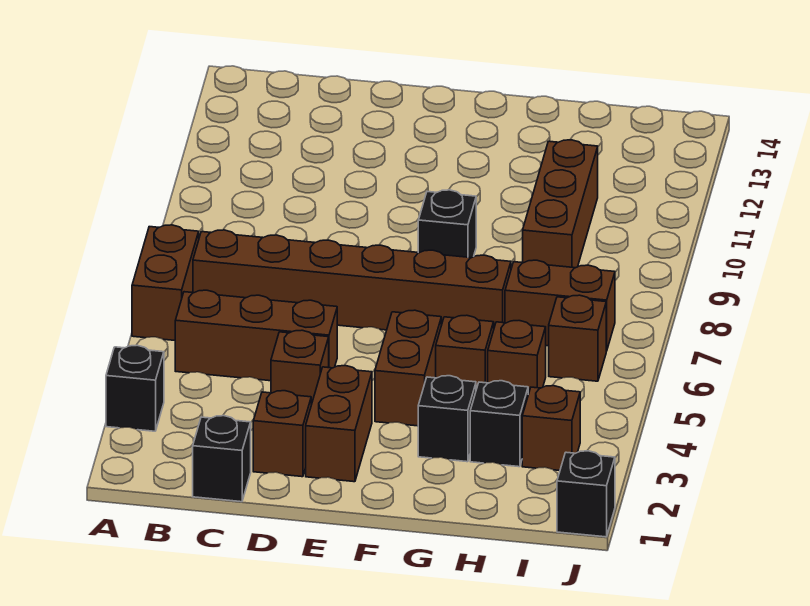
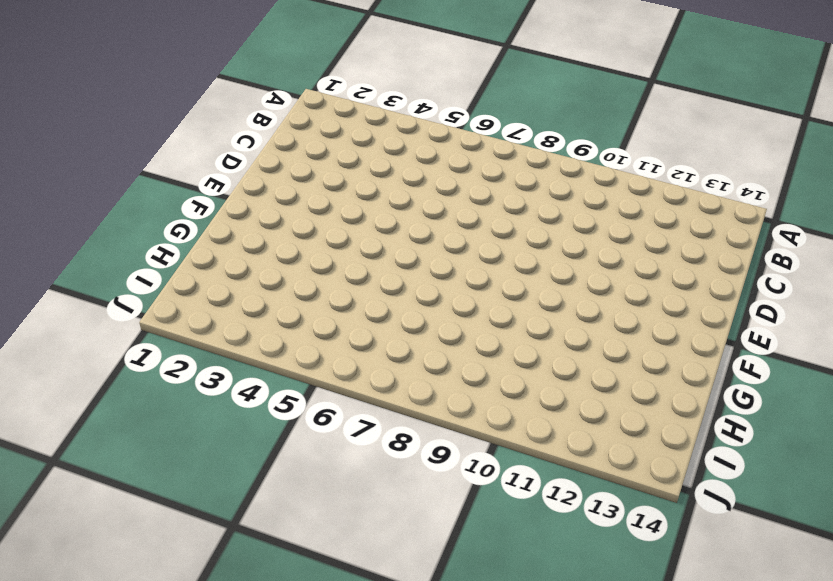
none -> black brick A3 level 1
none -> brown brick A6:A7 level 1
none -> brown brick B5:D5 level 1

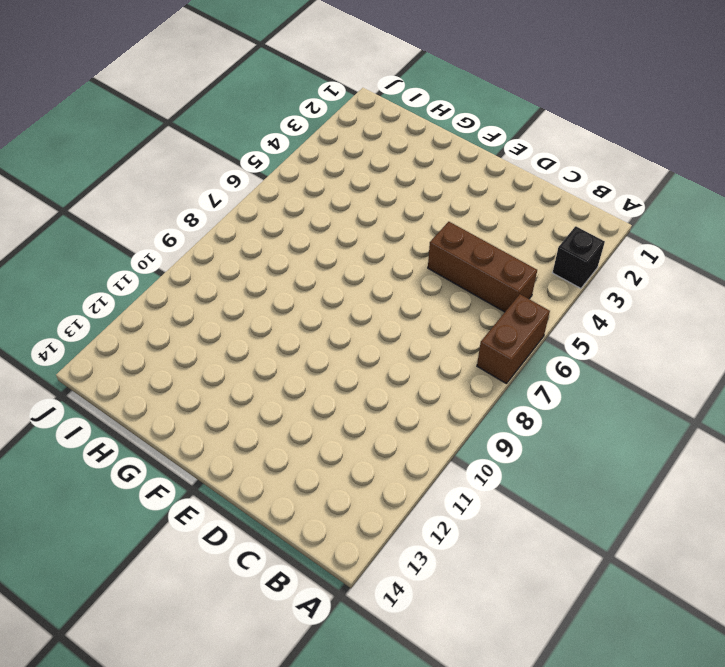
none -> brown brick B7:G7 level 1
none -> black brick C1 level 1
none -> brown brick D2 level 1

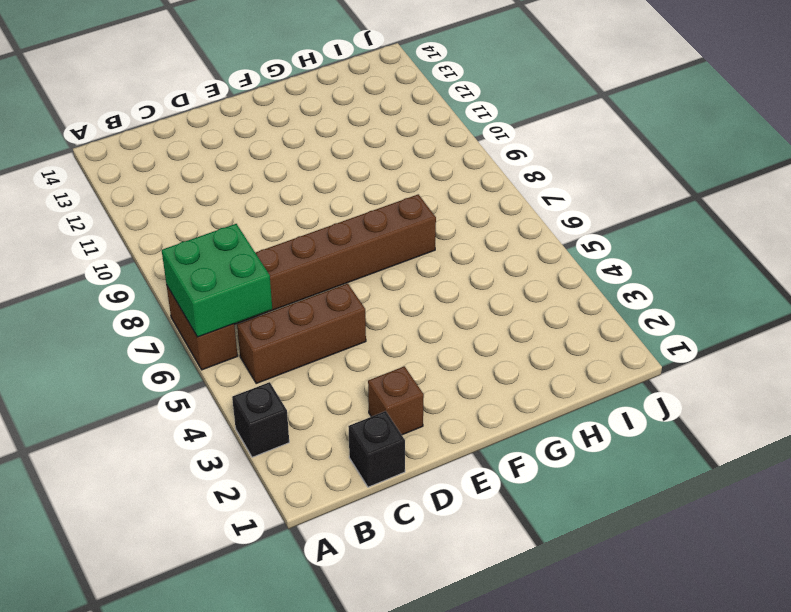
green brick A6:B7 level 2 -> none
none -> brown brick D4 level 1
none -> brown brick E2:E3 level 1
none -> brown brick F4:F5 level 1

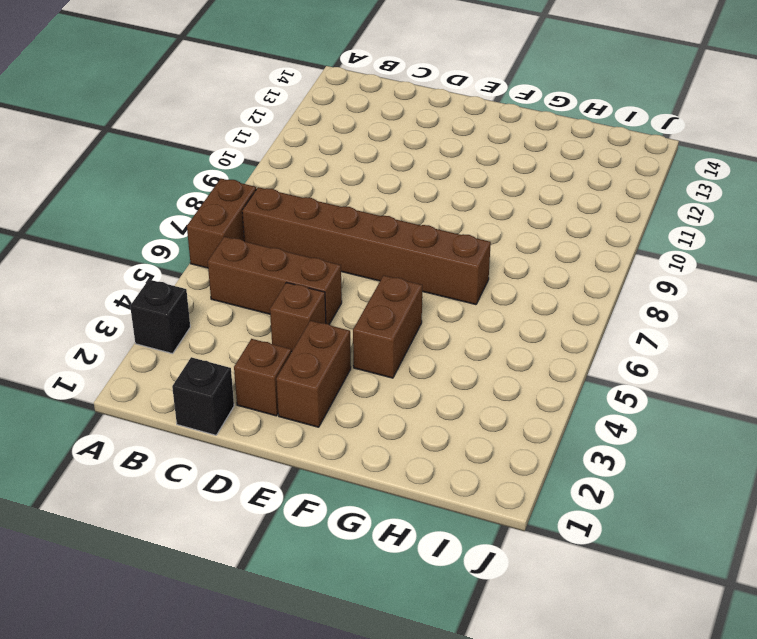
none -> black brick F9 level 1
none -> black brick G3 level 1
none -> brown brick G5 level 1

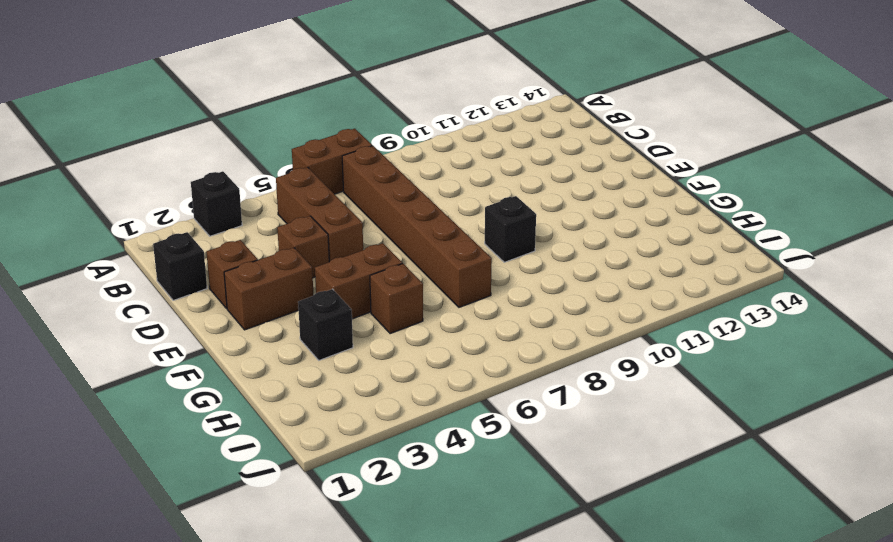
none -> black brick H3 level 1
none -> brown brick H5 level 1
none -> brown brick H7:I7 level 1

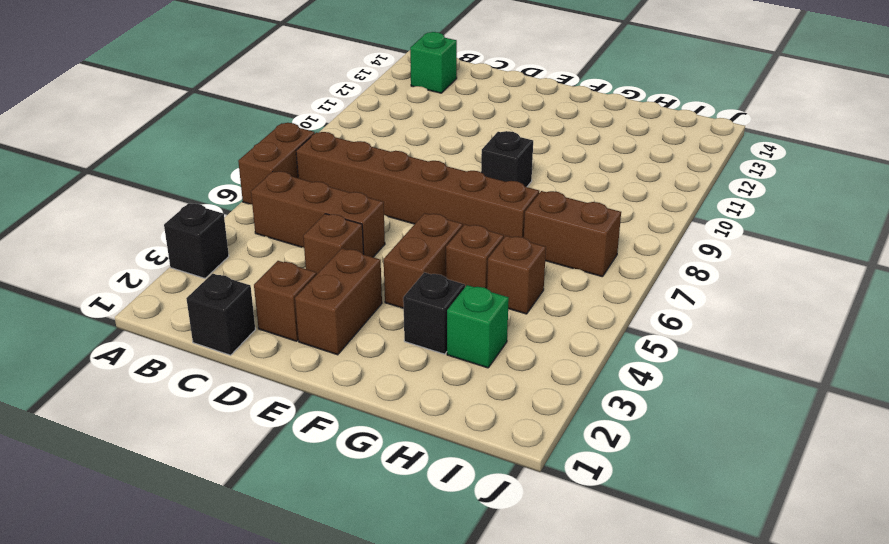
green brick B13 level 1 -> none
green brick H3 level 1 -> black brick H3 level 1
none -> brown brick H9:H11 level 1
none -> brown brick I3 level 1
none -> brown brick I6 level 1

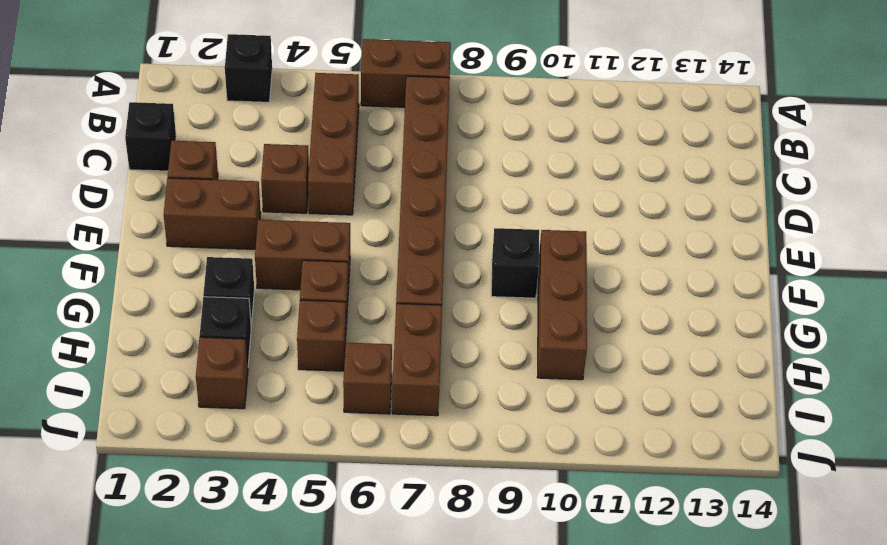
brown brick F10:H10 level 1 -> brown brick H9:H11 level 1
none -> black brick J1 level 1

